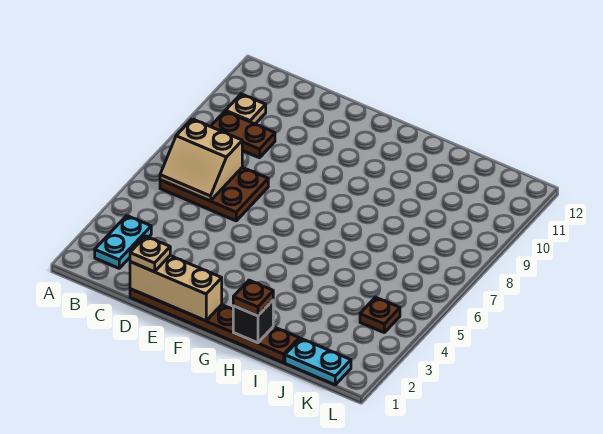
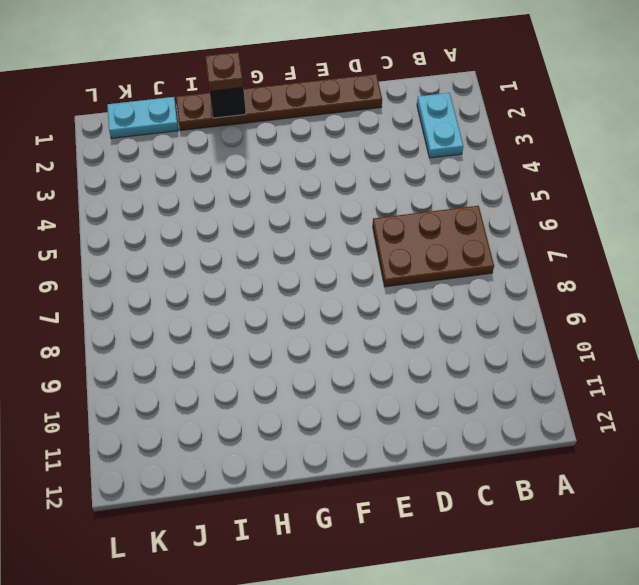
none -> brown plate B9:C9 level 1
none -> tan plate B10 level 1
none -> brown plate K4 level 1

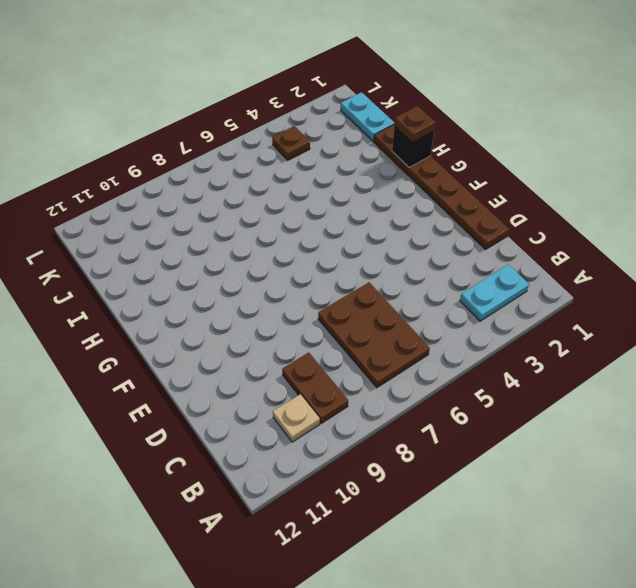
none -> tan slope B6:C7 level 2 top 7
none -> tan brick D1:F1 level 2
none -> tan plate D1 level 3

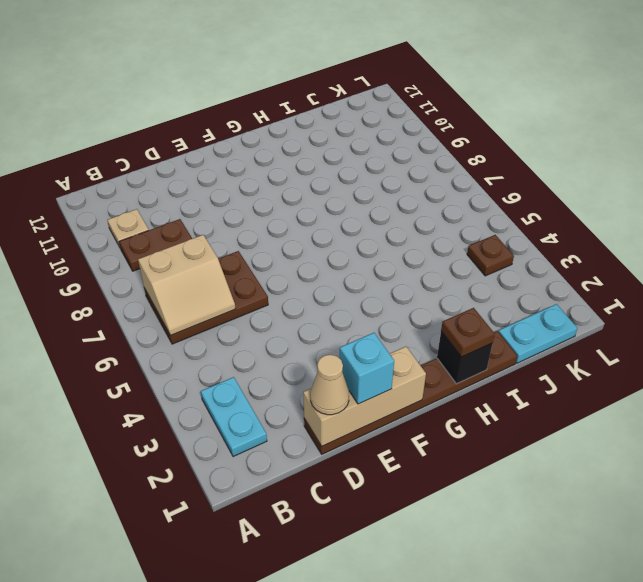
tan cone D1 level 3 -> tan plate D1 level 3
cyan brick E1 level 3 -> none

